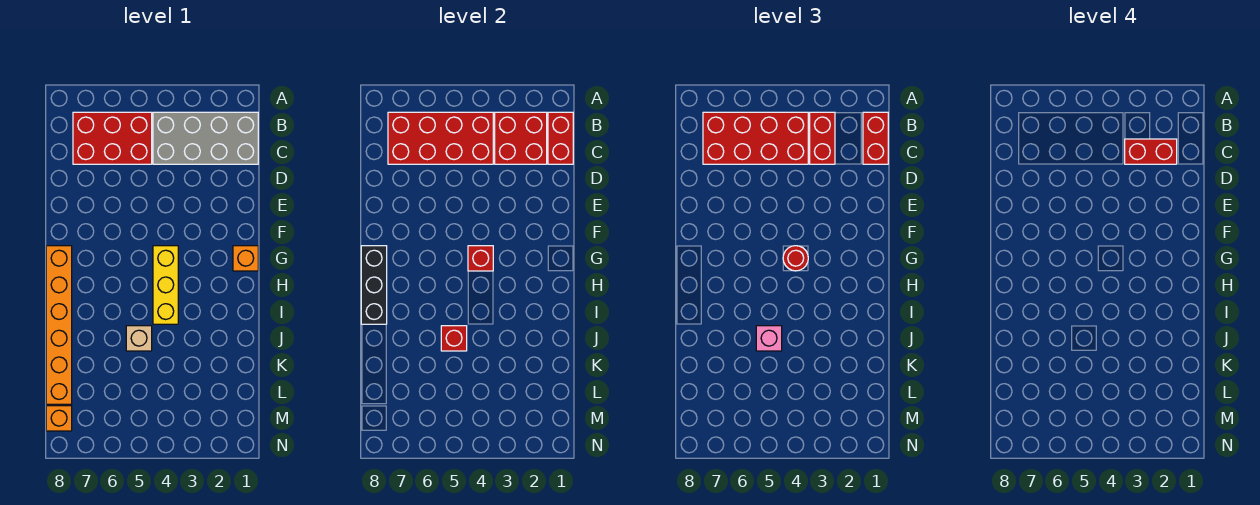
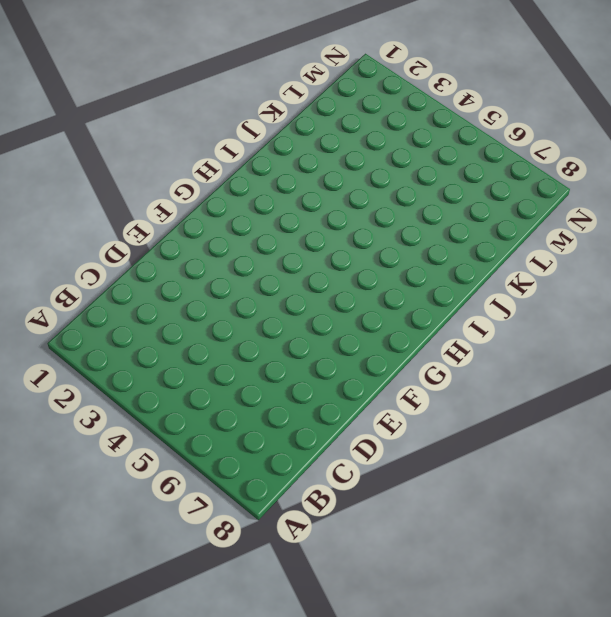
none -> grey brick B1:C4 level 1
none -> red brick B5:C7 level 1
none -> orange brick G1 level 1

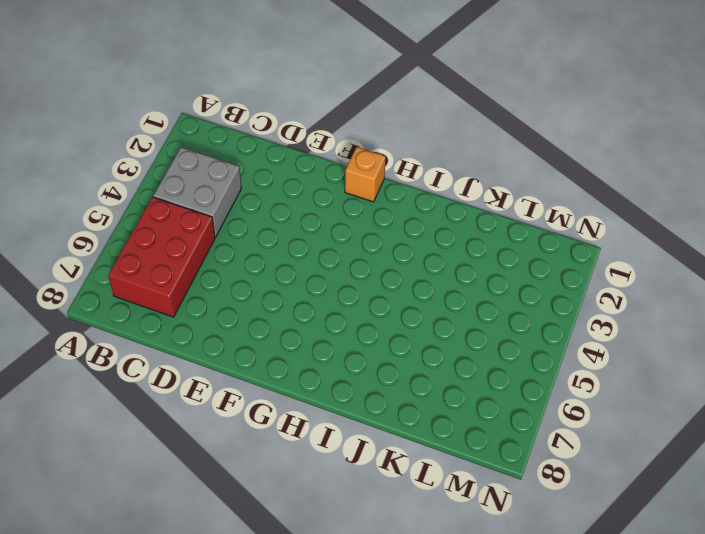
grey brick B3:C4 level 1 -> grey brick B1:C4 level 1
none -> yellow brick G4:I4 level 1
none -> orange brick G8:L8 level 1
none -> tan brick J5 level 1

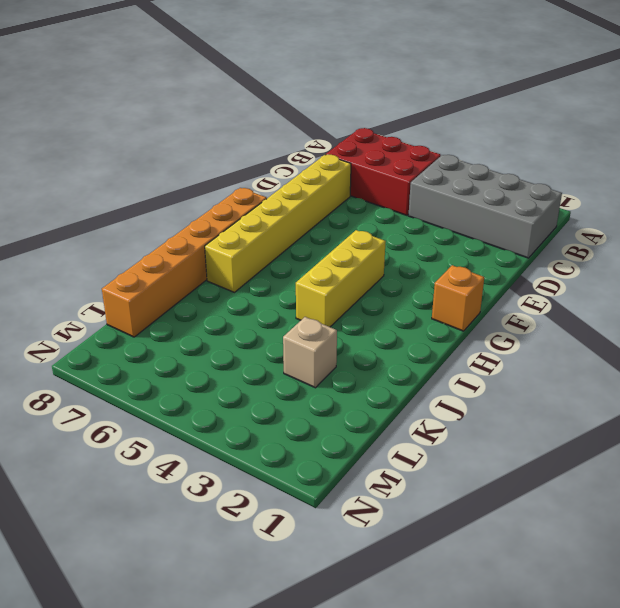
yellow brick D7:I7 level 1 -> none
tan brick K3 level 1 -> tan brick J5 level 1
none -> orange brick M8 level 1
none -> red brick B1:C1 level 2
none -> red brick B2:C3 level 2

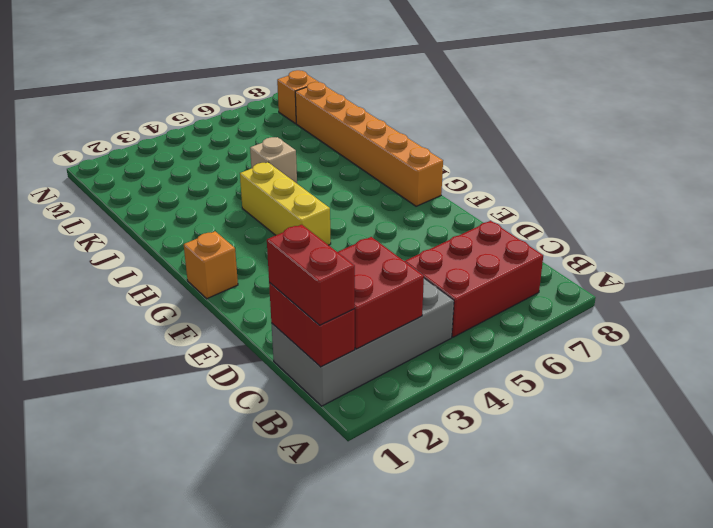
none -> red brick B4:C7 level 2
none -> red brick G4 level 2
none -> black brick G8:I8 level 2

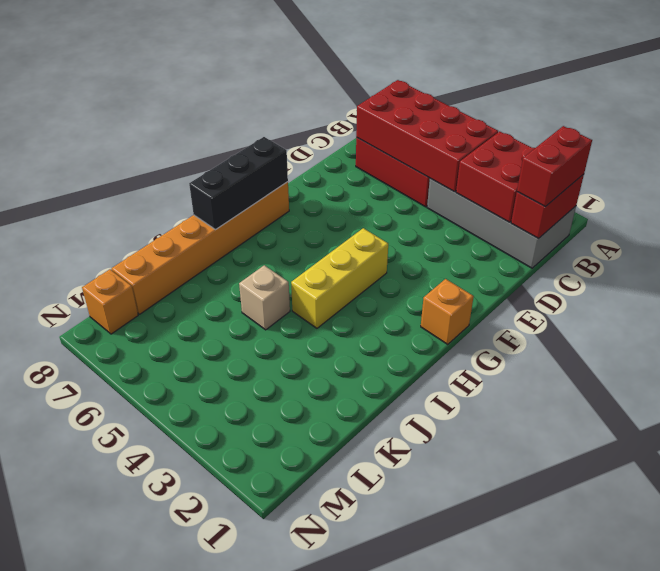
none -> red brick G4 level 2
none -> red brick J5 level 2
none -> red brick B3:C3 level 3

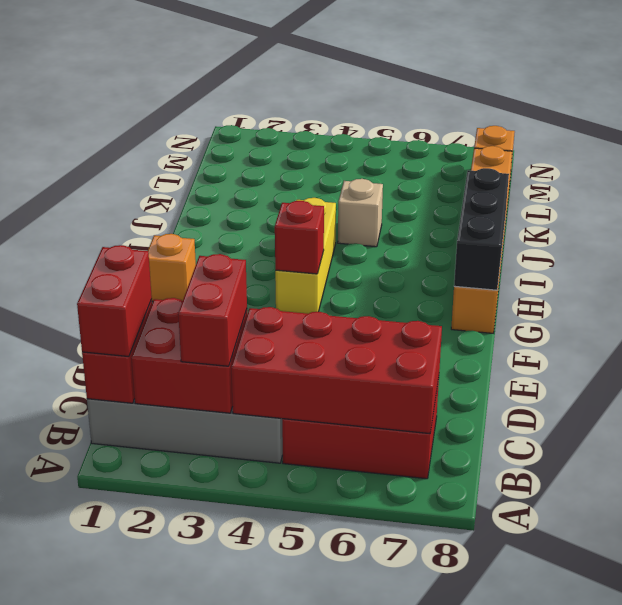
none -> red brick J5 level 2
none -> red brick B4:C7 level 3
none -> red round brick G4 level 3

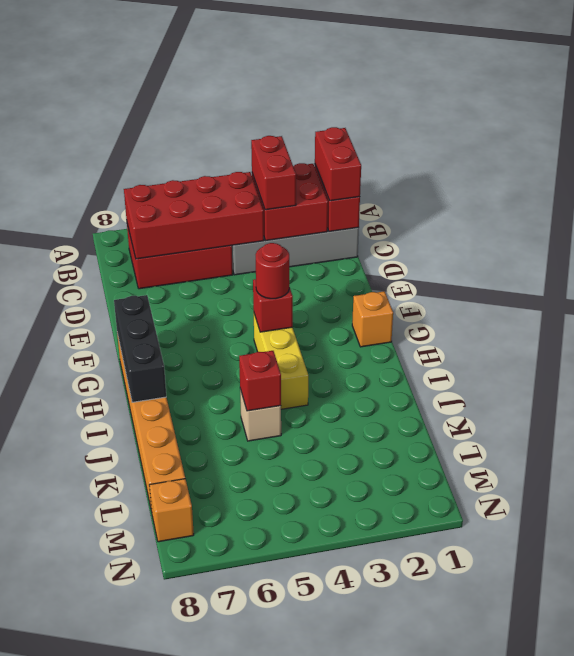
none -> red brick B4:C7 level 3
none -> pink brick J5 level 3
none -> red brick C2:C3 level 4

